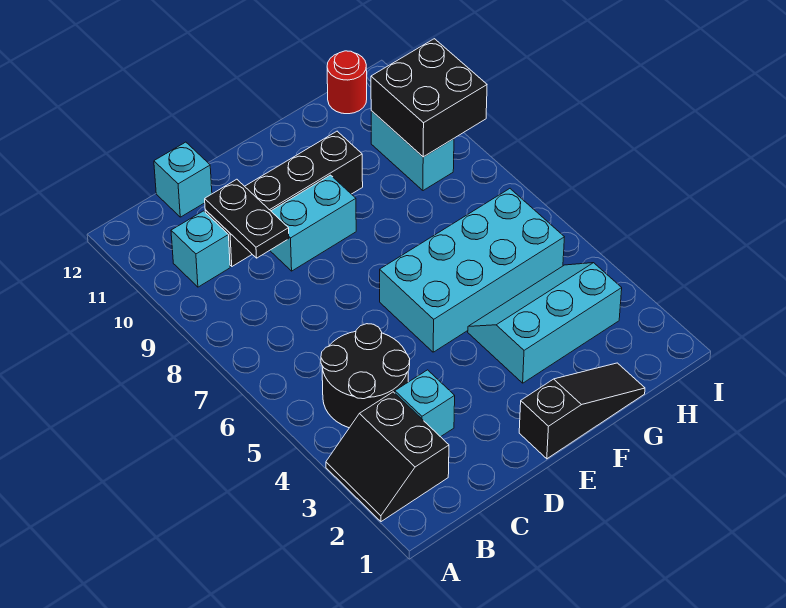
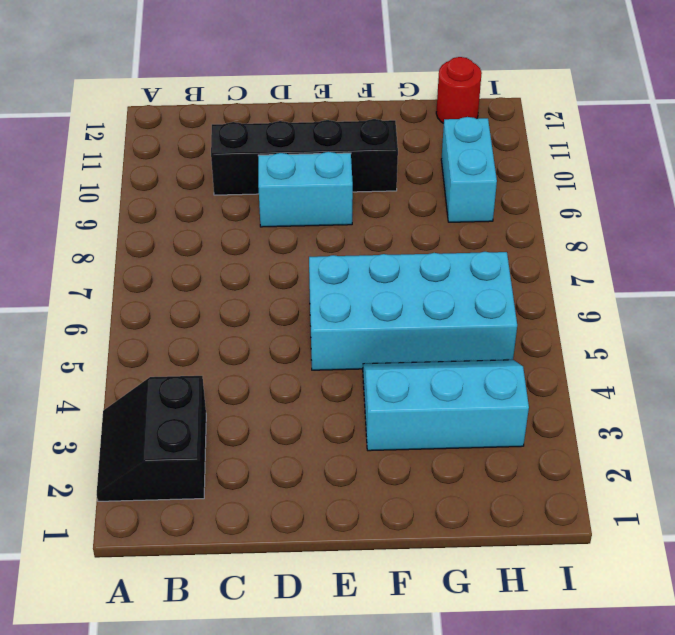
none -> black round brick B4:C5 level 1
none -> cyan brick B10 level 1
none -> cyan brick C3 level 1

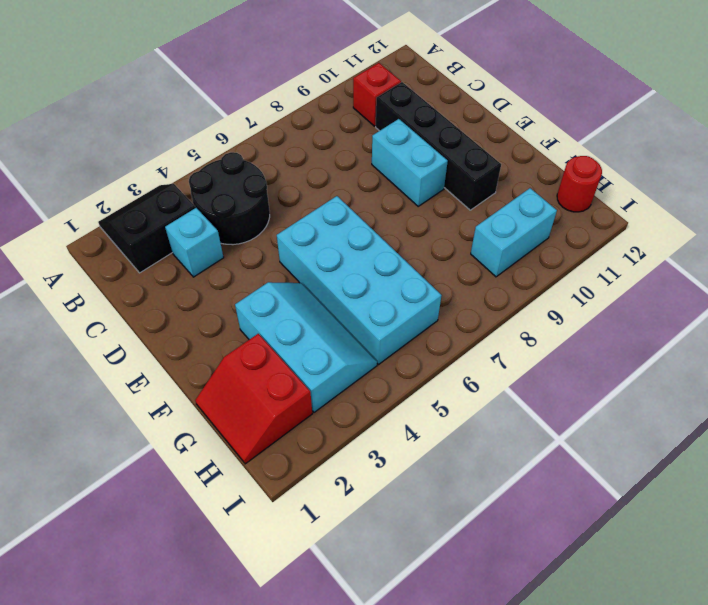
red brick B10 level 1 -> cyan brick B10 level 1
red slope G1:H2 level 1 top 2 -> black slope E1:G1 level 1 top E
none -> cyan brick C12 level 1
none -> black plate C9:C10 level 2
none -> black brick H9:I10 level 2

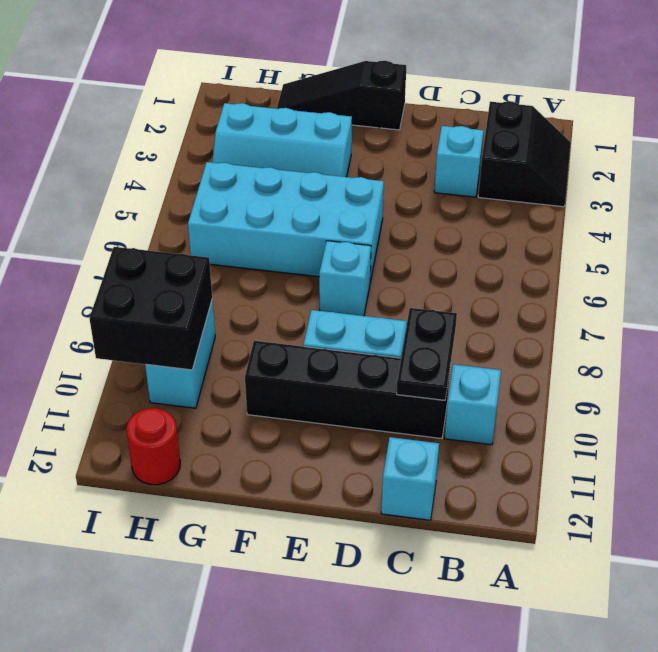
cyan brick E7 level 1 -> none
none -> black round brick B4:C5 level 1

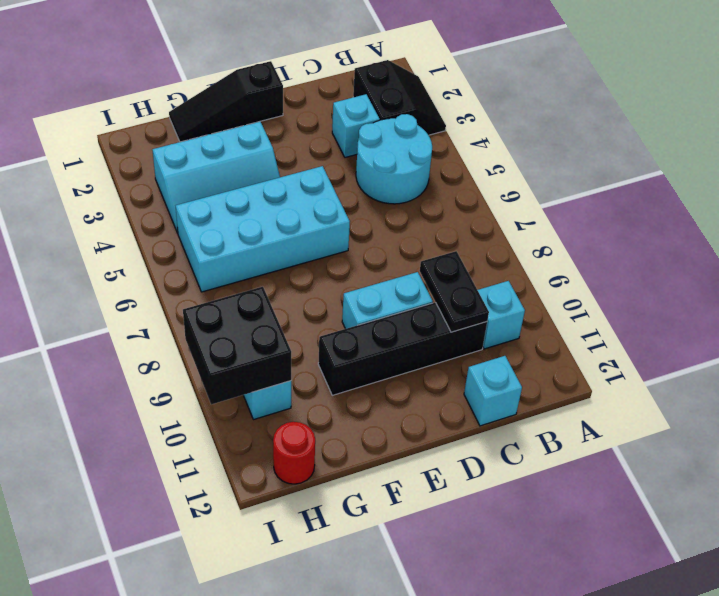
cyan round brick B4:C5 level 1 -> black round brick B4:C5 level 1

